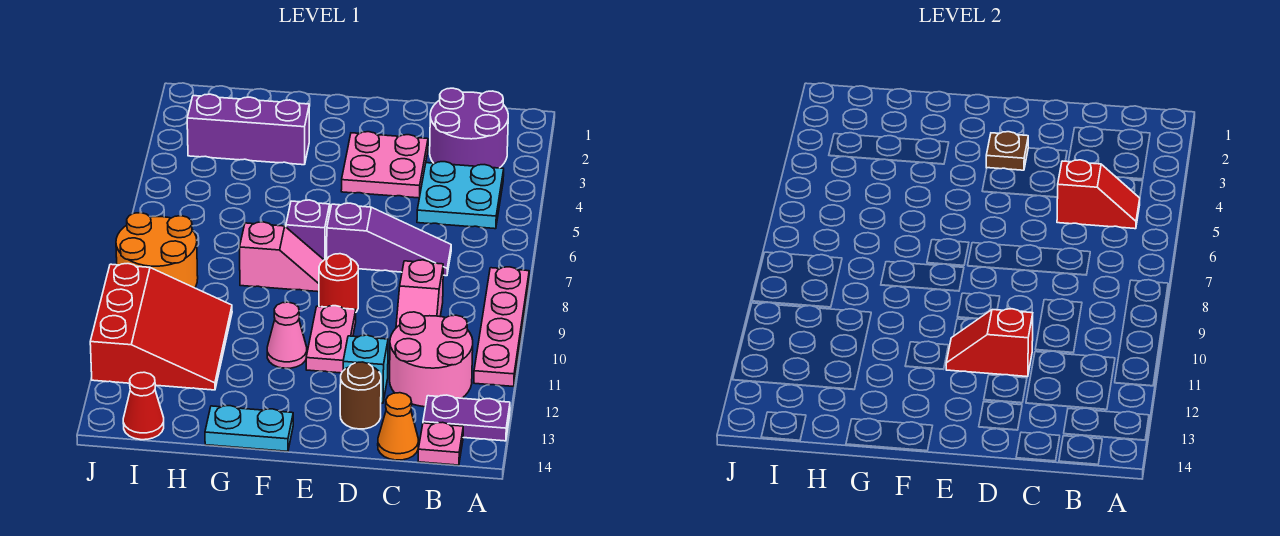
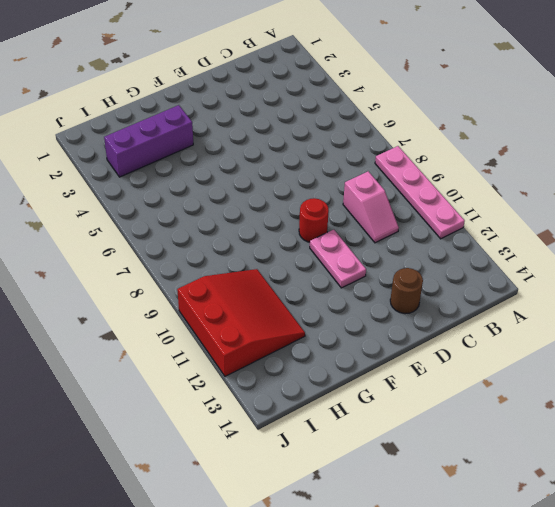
none -> purple plate A13:B13 level 1
none -> purple round brick B2:C3 level 1
none -> cyan plate B4:C5 level 1

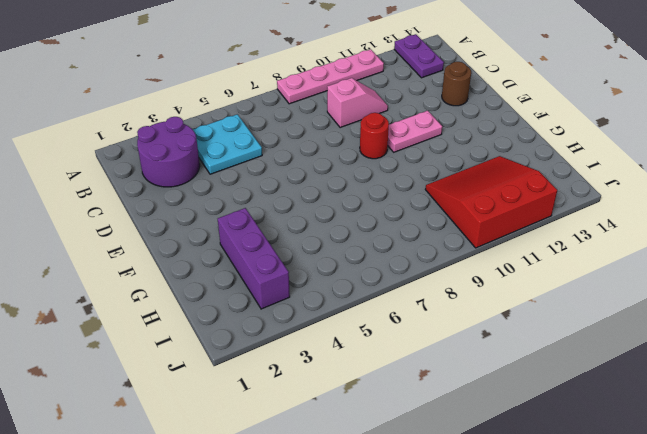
none -> pink round brick B11:C12 level 1
none -> pink plate B14 level 1
none -> purple slope C7:E7 level 1 top E

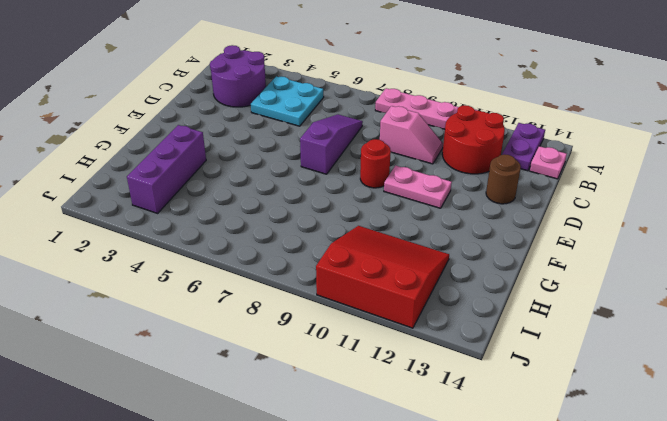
red round brick B11:C12 level 1 -> pink round brick B11:C12 level 1
none -> orange cone C14 level 1
none -> pink plate D3:E4 level 1
none -> cyan brick D12 level 1

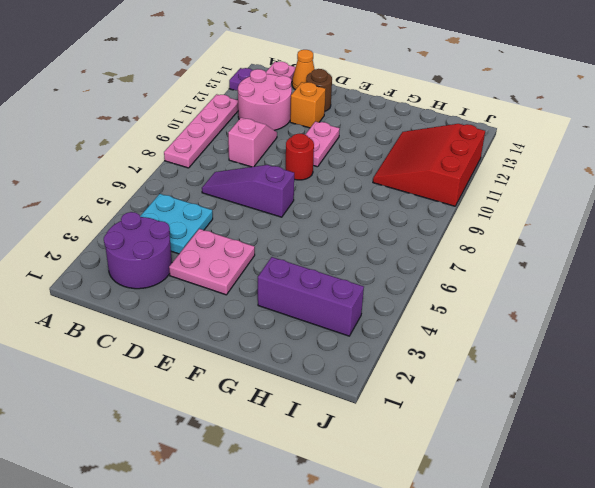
orange brick D12 level 1 -> cyan brick D12 level 1
none -> purple brick F7 level 1
none -> pink slope F8:G8 level 1 top G
none -> pink cone F11 level 1

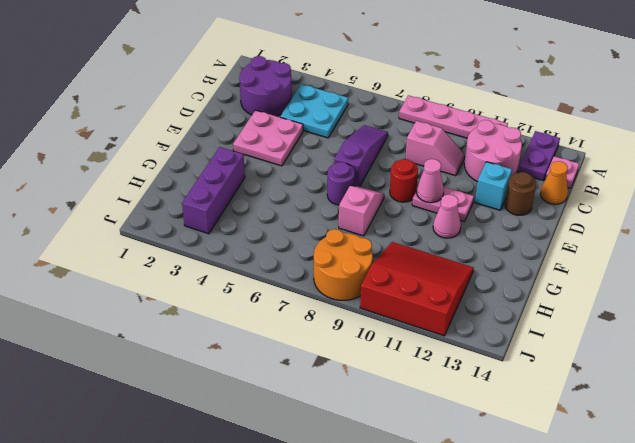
pink cone E10 level 2 -> none
purple round brick F7 level 1 -> purple brick F7 level 1
none -> cyan plate F14:G14 level 1
none -> red cone I14 level 1
none -> red slope B5:C5 level 2 top C

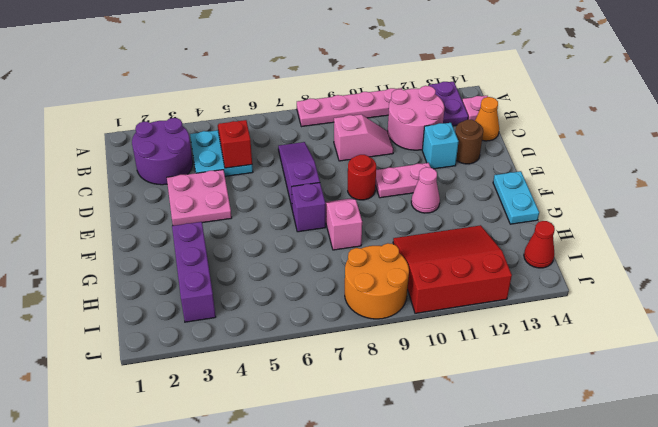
none -> red slope D11:E11 level 2 top D
none -> brown plate E3 level 2

